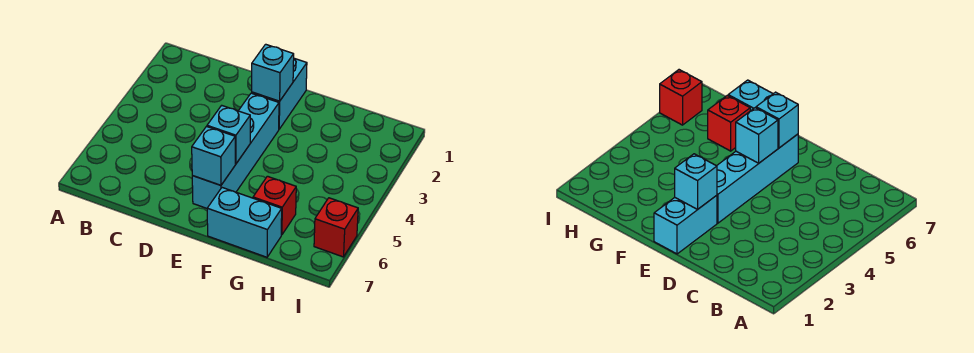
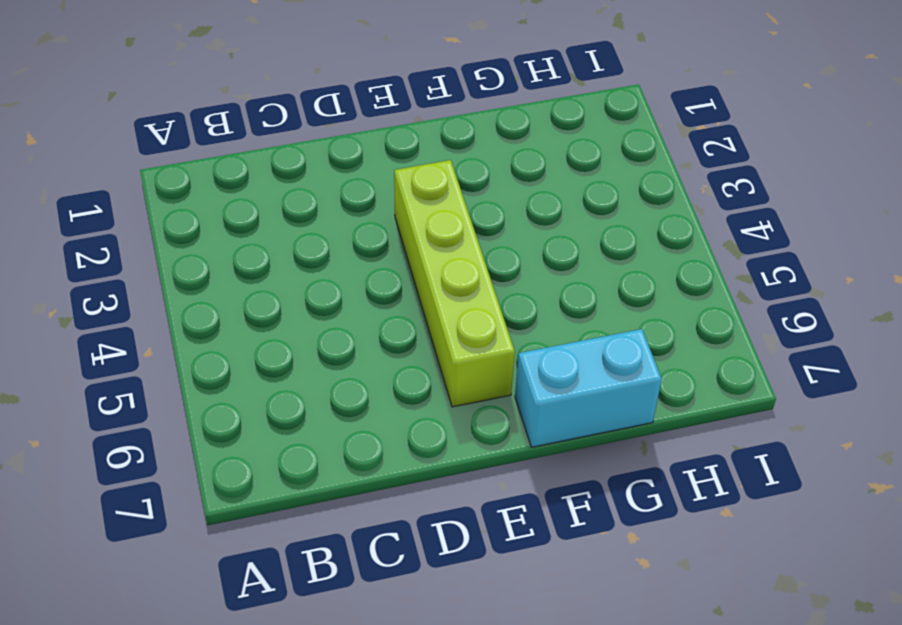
lime brick E3:E6 level 1 -> cyan brick E3:E6 level 1
none -> cyan brick E1:E2 level 1
none -> red brick G6 level 1

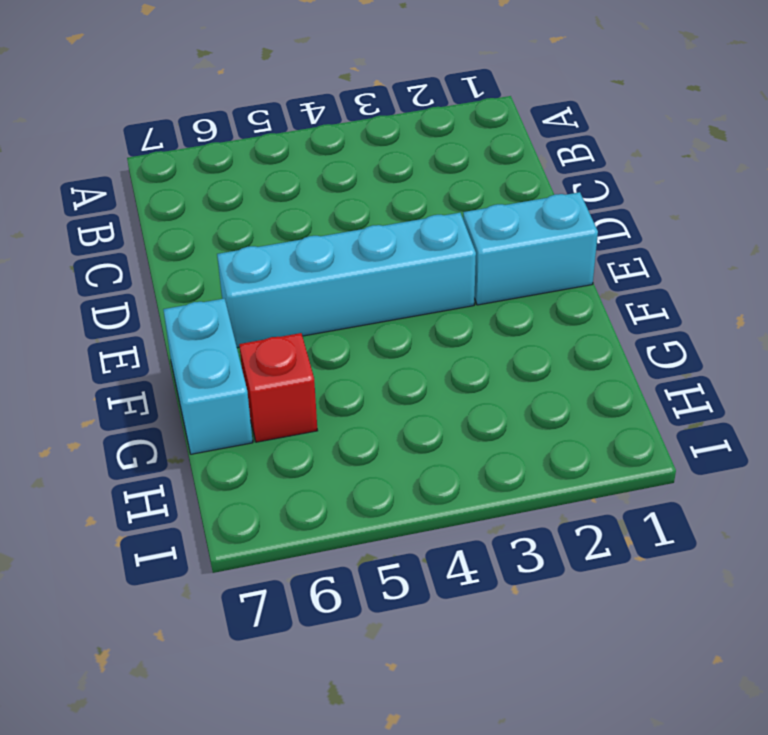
none -> red brick I6 level 1
none -> cyan brick E2 level 2

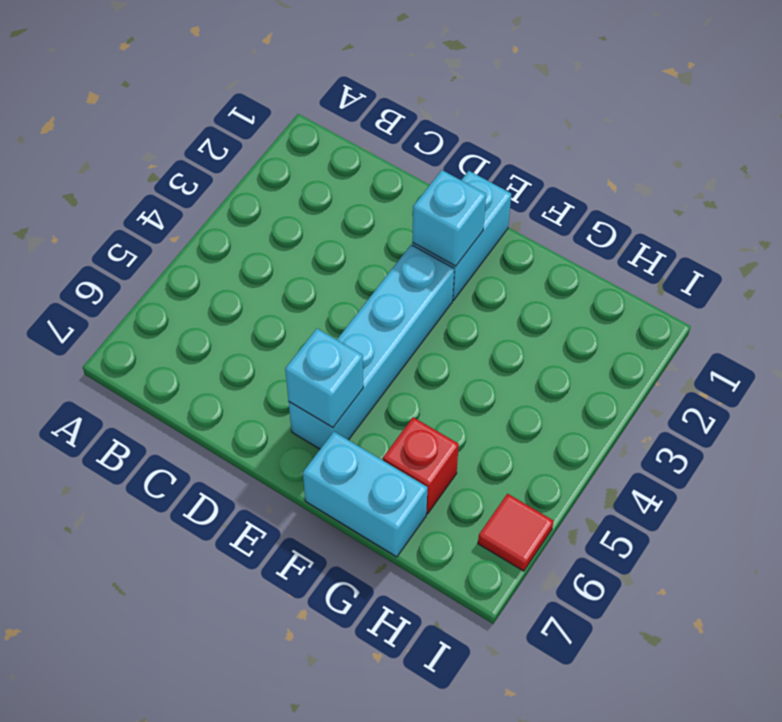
red tile I6 level 1 -> red brick I6 level 1
none -> cyan brick E5 level 2

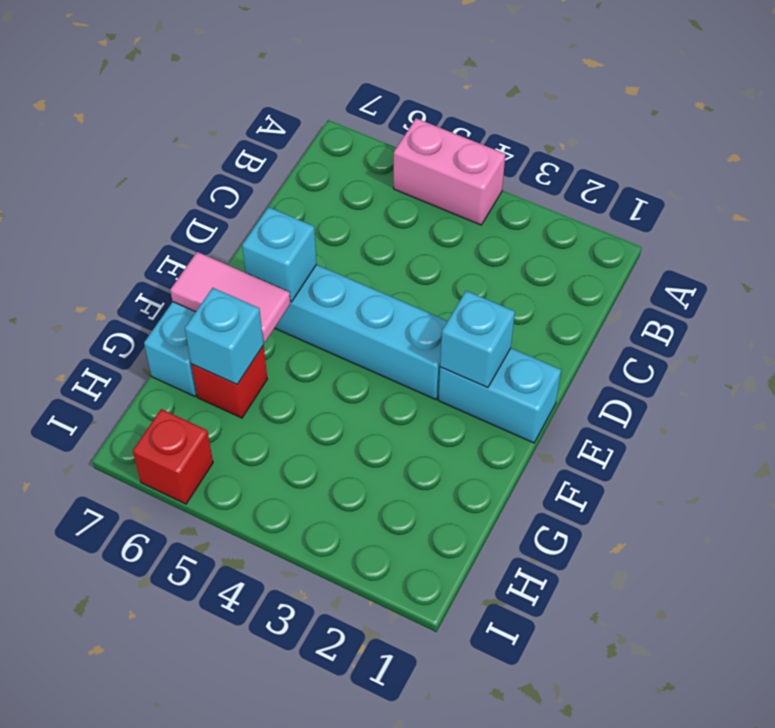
pink brick A4:A5 level 1 -> none
pink tile F6:F7 level 2 -> none
cyan brick G6 level 2 -> cyan brick E5 level 2

